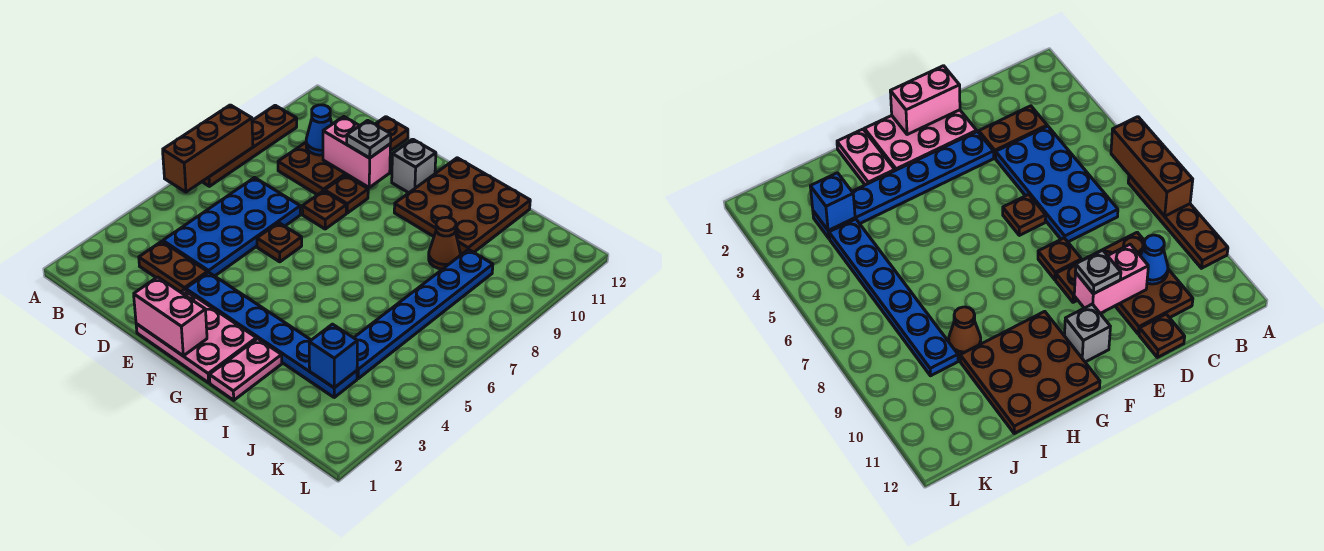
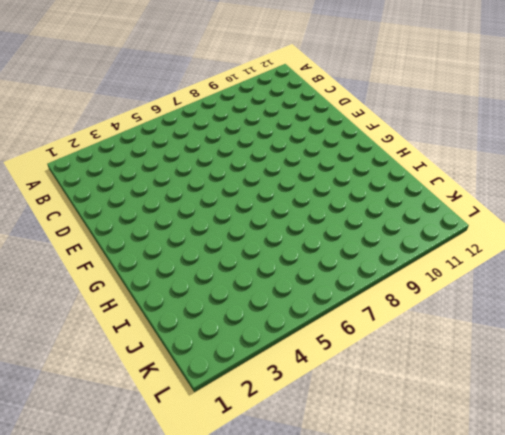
none -> brown plate A7:A10 level 1
none -> brown plate C3:D3 level 1
none -> blue plate C4:D7 level 1

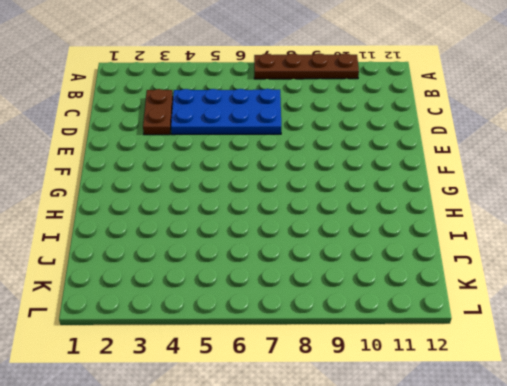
none -> brown plate C9:D11 level 1
none -> brown plate D12 level 1
none -> pink plate E1:G2 level 1

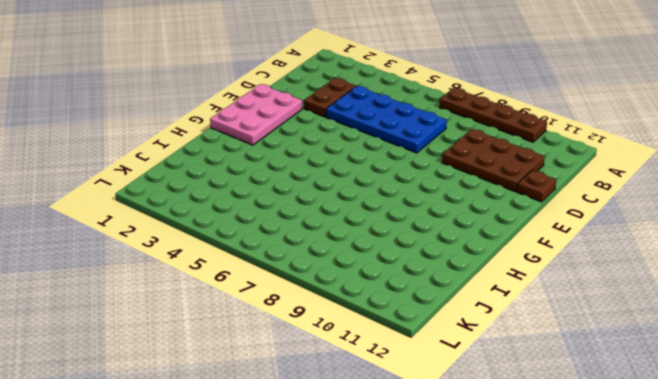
none -> blue plate E3:J3 level 1
none -> brown plate E6 level 1
none -> brown plate E8 level 1

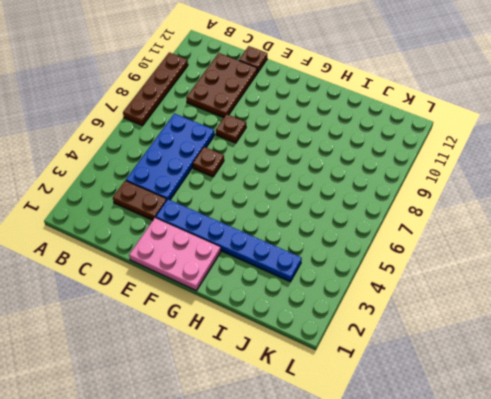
none -> brown plate E9 level 1
none -> grey brick F11 level 1
none -> brown plate G10:I12 level 1

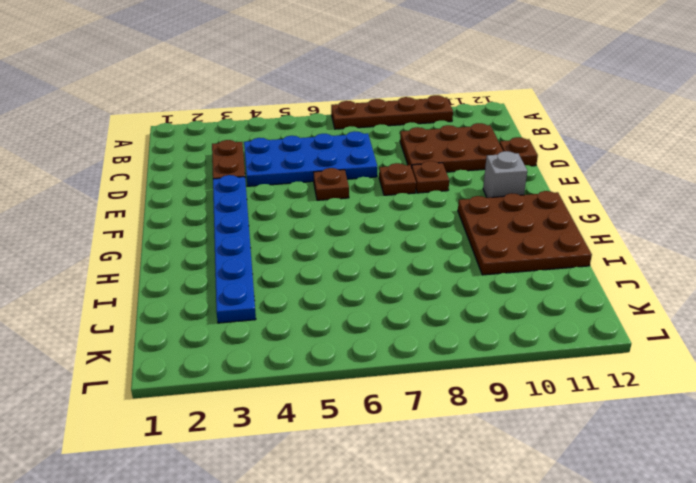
none -> pink plate E1:G2 level 1
none -> pink plate H1:H2 level 1
none -> brown cone I9 level 1

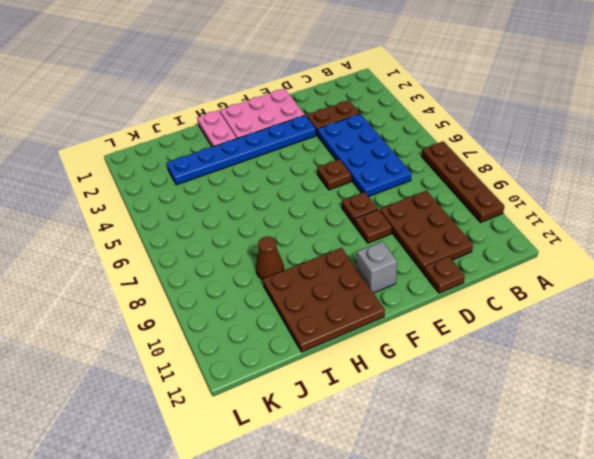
none -> blue plate J4:J9 level 1
none -> brown brick A6:A8 level 2
none -> blue cone C10 level 2

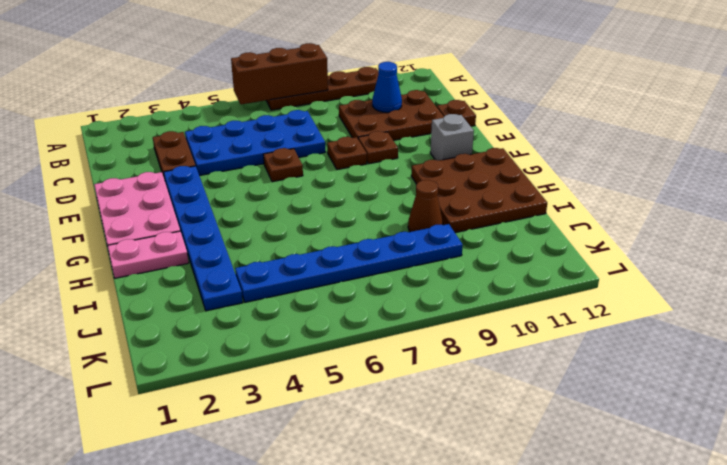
none -> pink brick D10:E10 level 2
none -> pink brick E1:F1 level 2
none -> blue brick J3 level 2

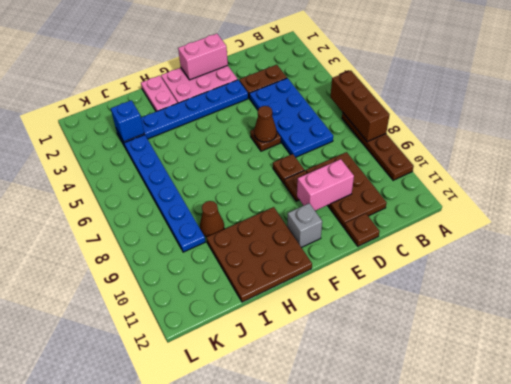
brown cone E6 level 2 -> none
none -> blue cone C10 level 2
none -> grey plate E10 level 3

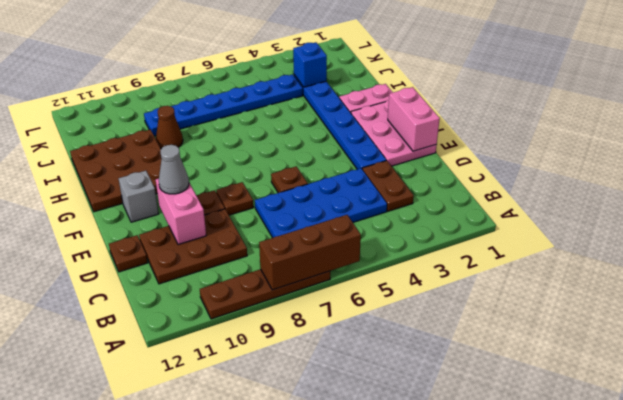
grey cone E10 level 3 -> grey plate E10 level 3
none -> blue cone C10 level 2

